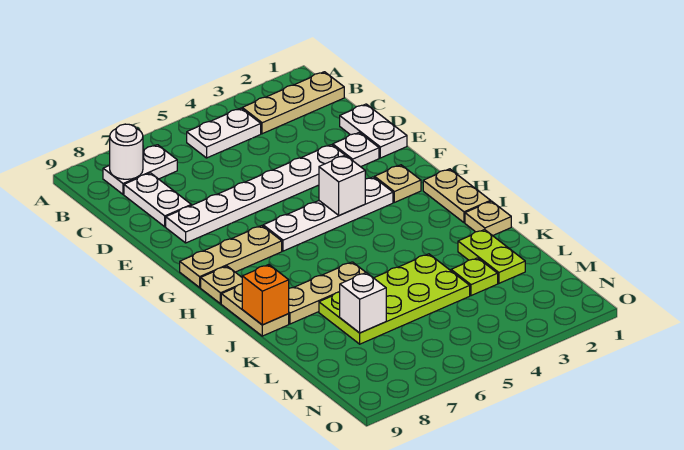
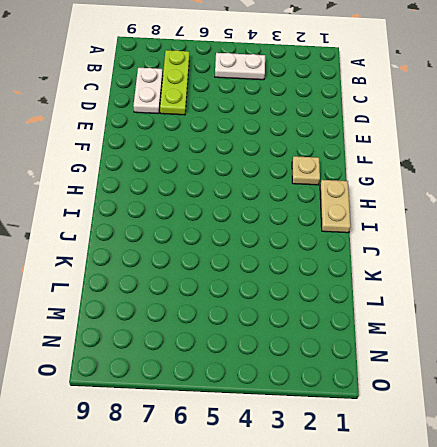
lime plate B7:D7 level 1 -> white plate B7:B8 level 1
none -> tan plate B1:B3 level 1
none -> white plate D1:E1 level 1
none -> white plate E2 level 1

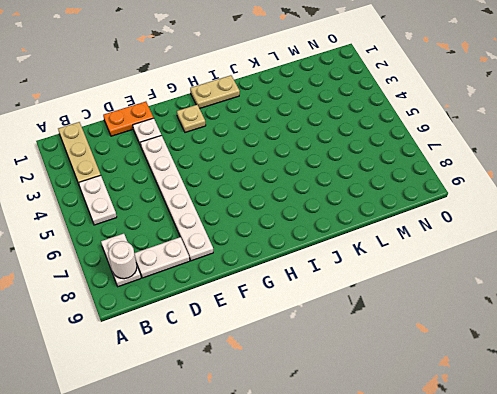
orange plate D1:E1 level 1 -> white plate D1:E1 level 1
none -> white plate G3:G6 level 1
none -> tan plate G7:G9 level 1
none -> tan plate H9 level 1

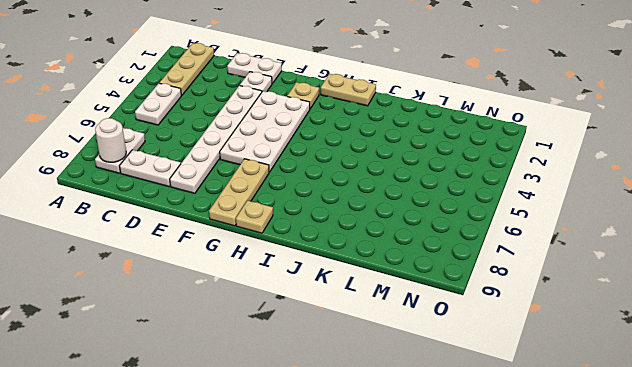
white plate F3:G6 level 1 -> white plate G3:G6 level 1
none -> tan plate I9:J9 level 1
none -> tan plate J1 level 1
none -> tan plate J6:J8 level 1

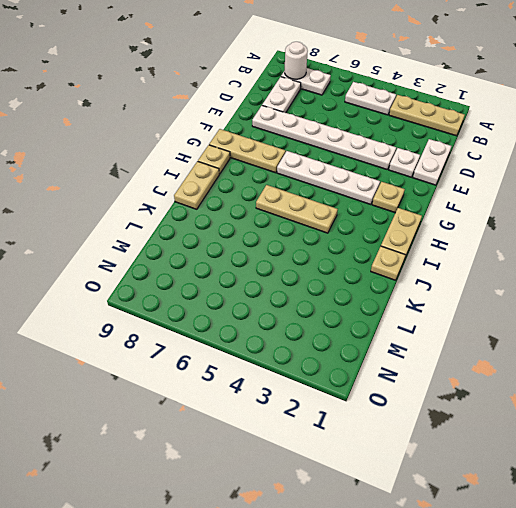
tan plate I4:I6 level 1 -> tan plate J6:J8 level 1
none -> lime plate K2:L2 level 1
none -> lime plate K4:L7 level 1
none -> lime plate L3 level 1

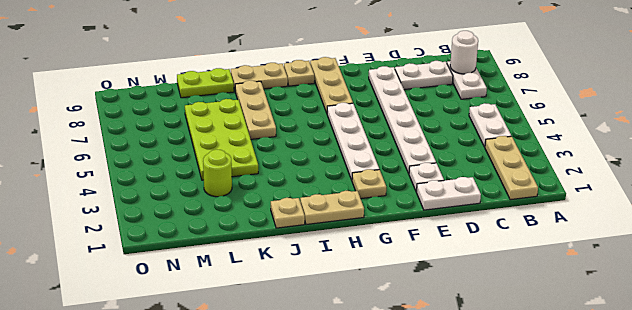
lime plate K9:L9 level 1 -> lime plate K2:L2 level 1
lime round brick L3 level 1 -> lime plate L3 level 1
none -> white brick G4 level 2
none -> orange brick J9 level 2
none -> white brick L7 level 2

